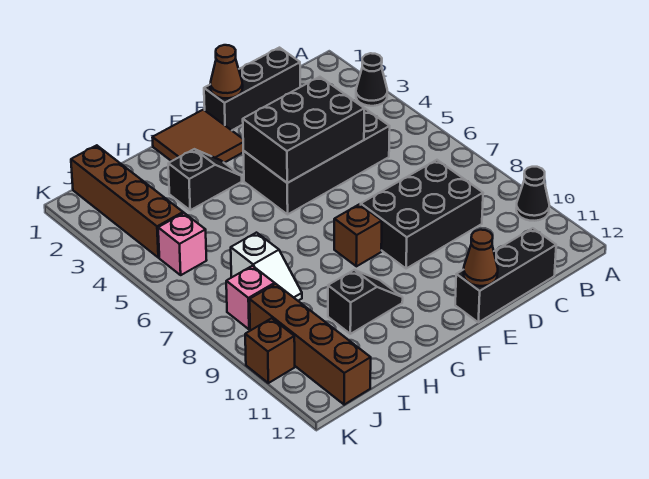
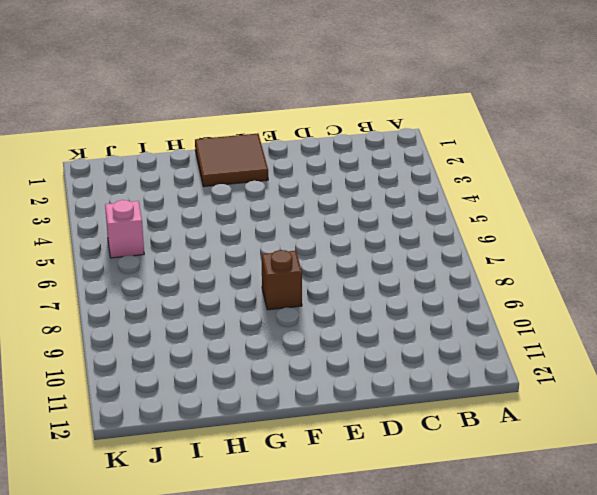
none -> black cone A3 level 1
none -> black cone A10 level 1
none -> black brick C1:E1 level 1

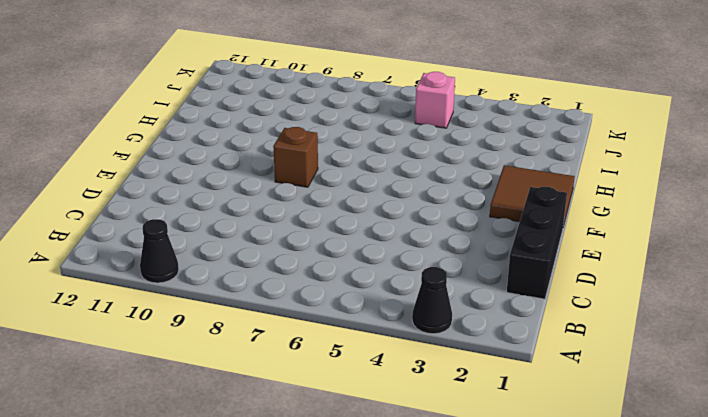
none -> black brick C4:F5 level 1
none -> black brick C8:E9 level 1
none -> black brick C12:E12 level 1

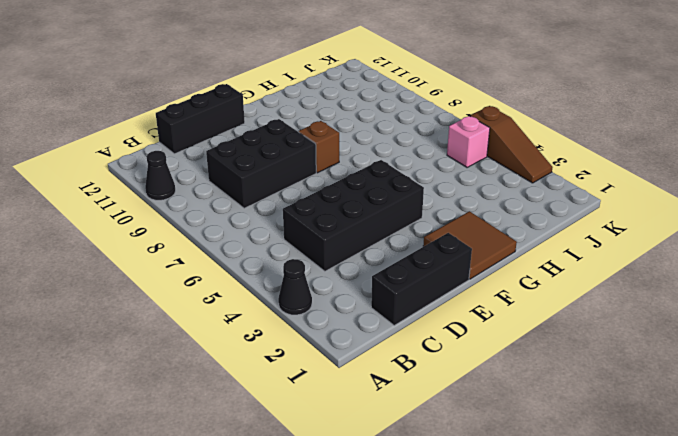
brown slope K3:K5 level 1 top 5 -> none
none -> black slope G3:H3 level 1 top H
none -> black slope G10:H10 level 1 top H
none -> white slope I7:I8 level 1 top 7

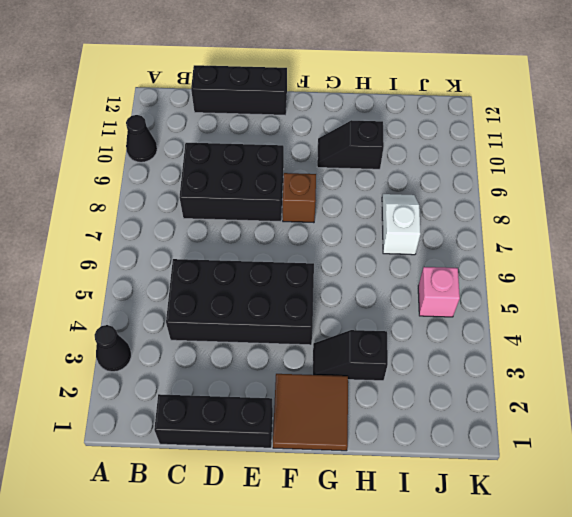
none -> brown brick J1:J4 level 1
none -> pink brick J8 level 1
none -> brown brick J9:J12 level 1

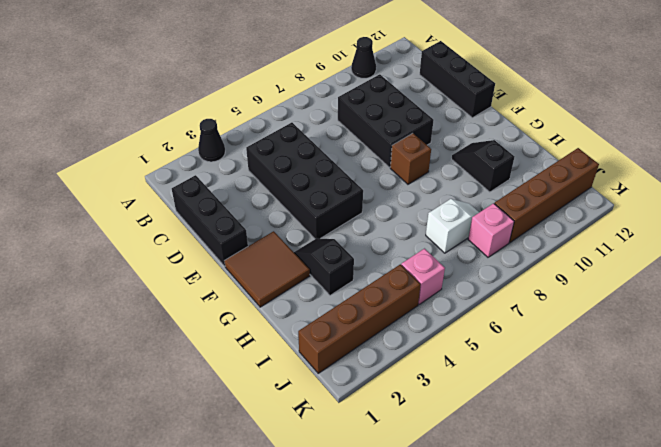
none -> brown brick K10 level 1
none -> black brick D4:F5 level 2
none -> brown cone E1 level 2

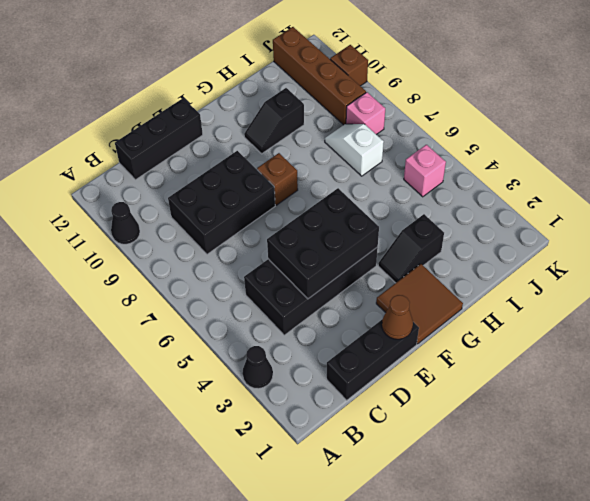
none -> brown brick J1:J4 level 1
none -> brown cone E12 level 2

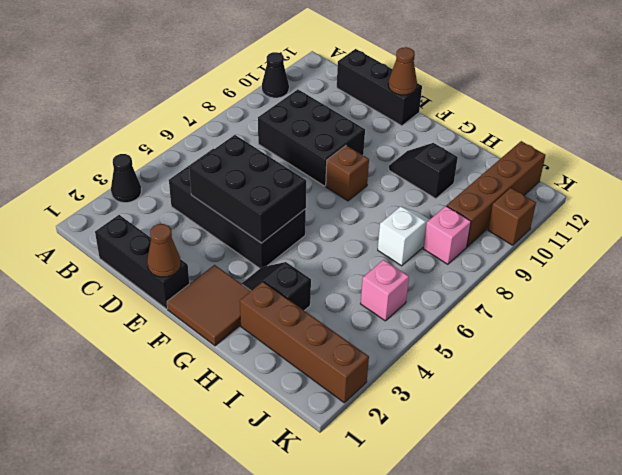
brown brick H2:K2 level 1 -> brown brick J1:J4 level 1

